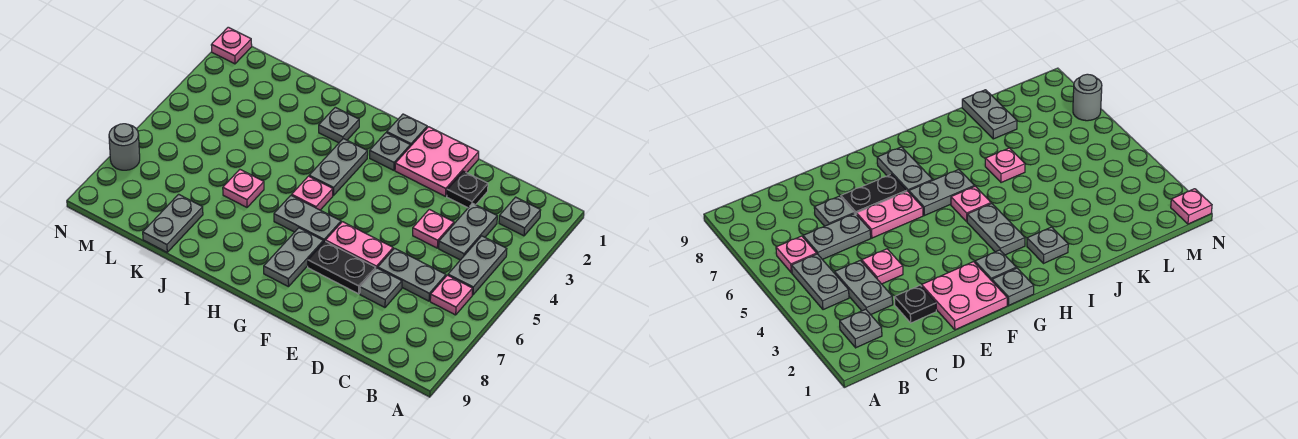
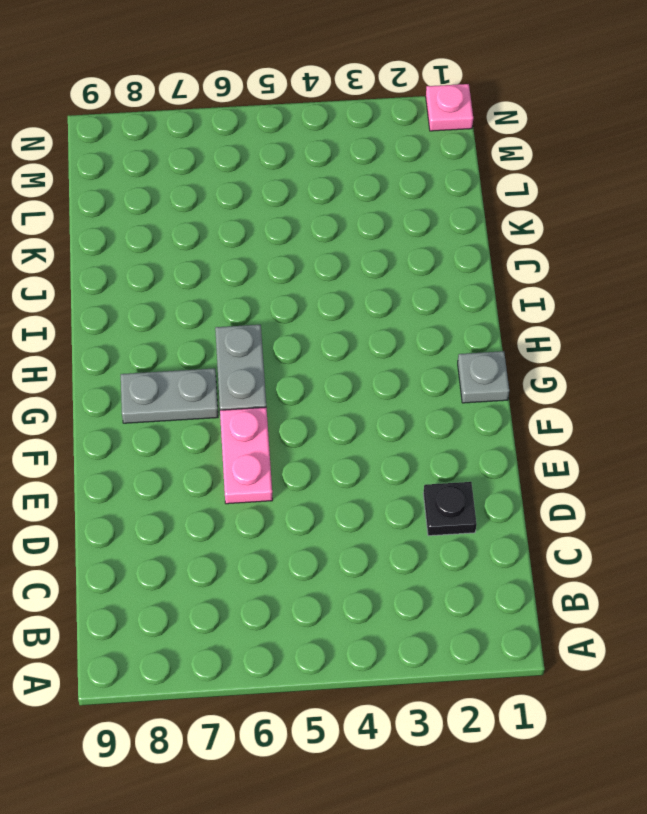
none -> grey plate B2 level 1
none -> grey plate B4:B5 level 1
none -> pink plate B6 level 1

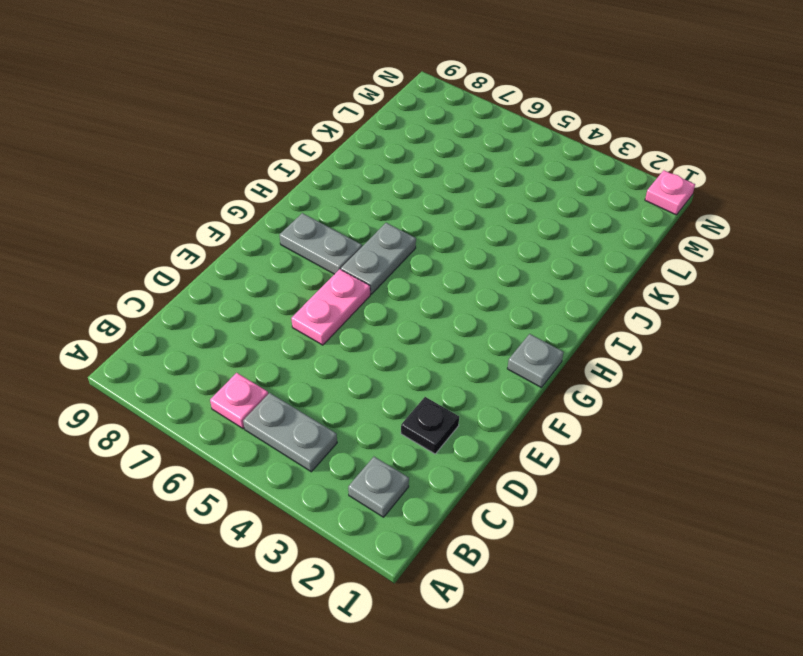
none -> grey plate C3:C4 level 1
none -> grey plate C6:D6 level 1
none -> pink plate D4 level 1

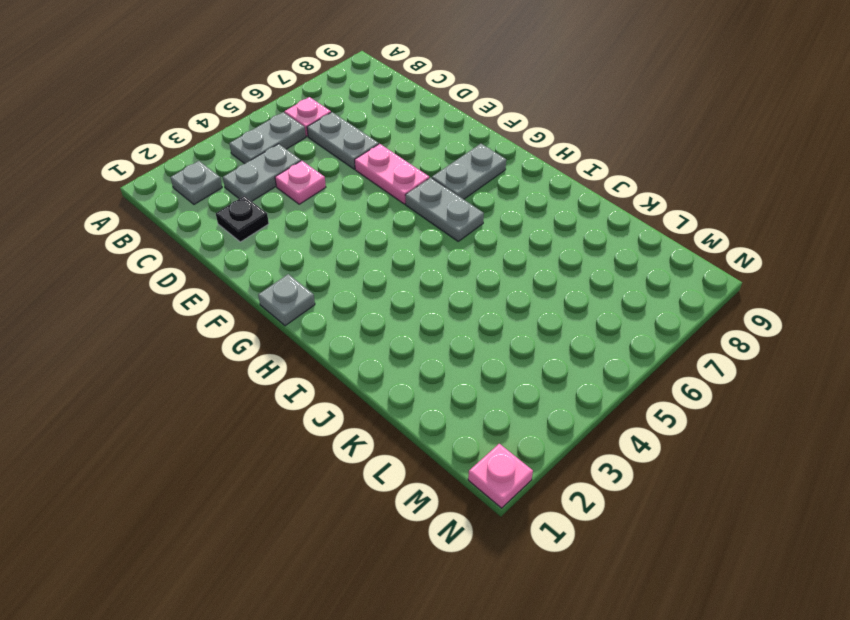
none -> grey plate D7 level 1
none -> pink plate E1:F2 level 1
none -> black plate E7:F7 level 1

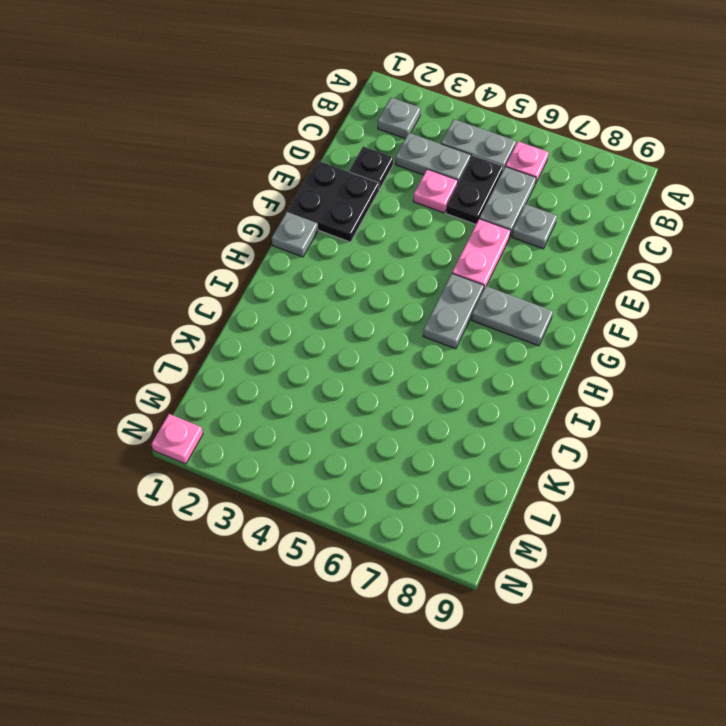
black plate C5:D5 level 1 -> black plate E7:F7 level 1
black plate E1:F2 level 1 -> pink plate E1:F2 level 1
none -> grey plate G2 level 1
none -> grey plate H3:H4 level 1
none -> pink plate H5 level 1

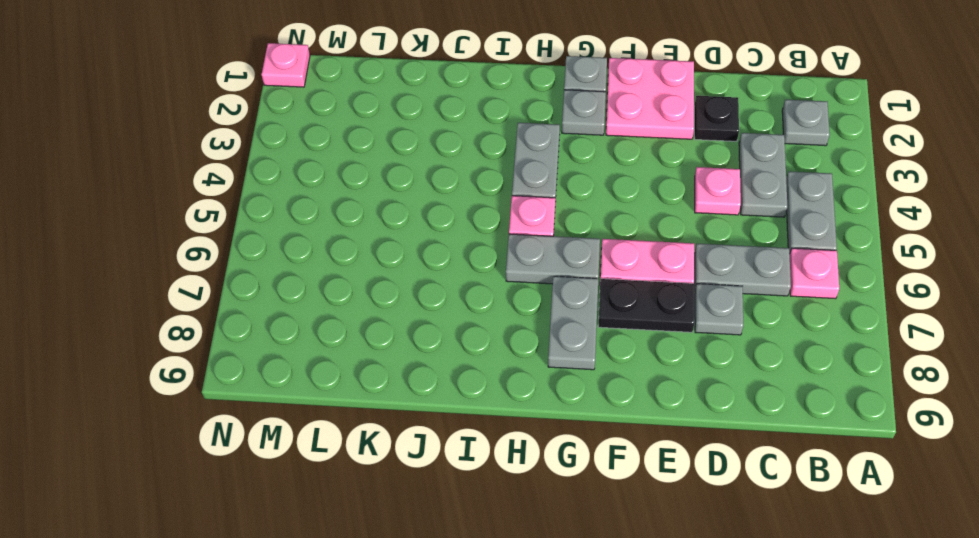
none -> grey plate I2 level 1
none -> pink plate J6 level 1
none -> grey plate K8:K9 level 1

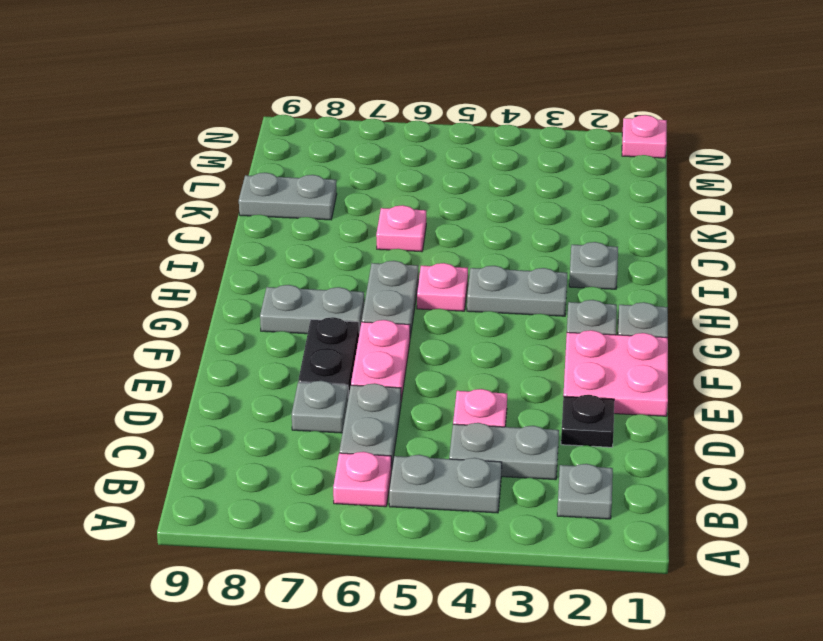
none -> grey round brick N7 level 1

